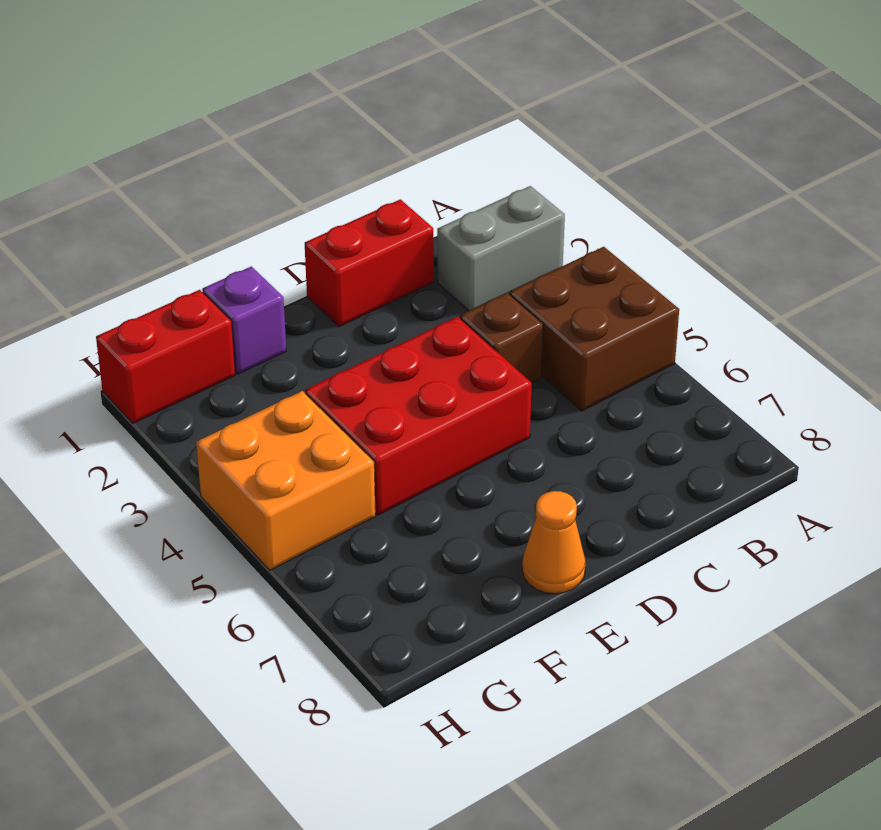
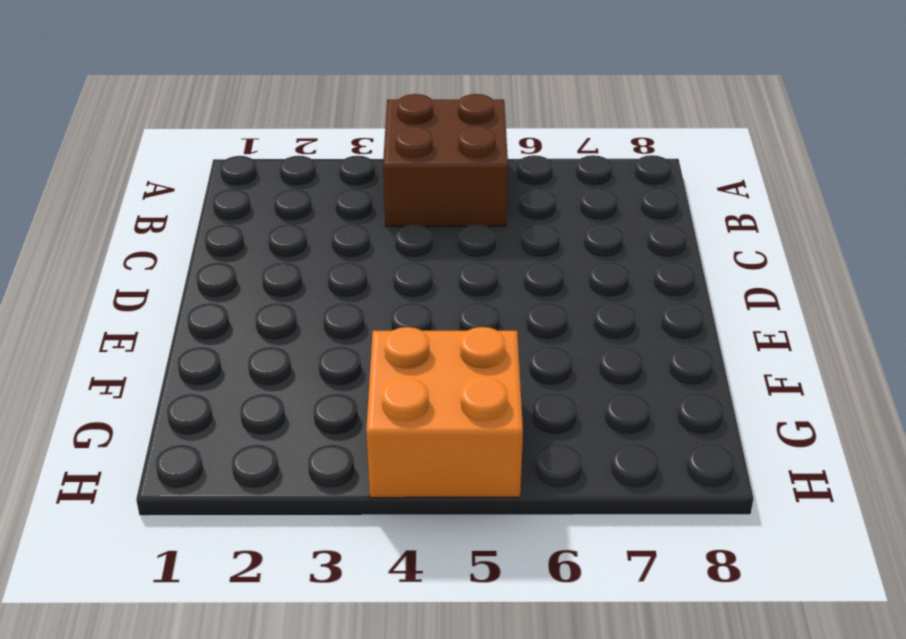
none -> grey brick A2:B2 level 1
none -> red brick C1:D1 level 1

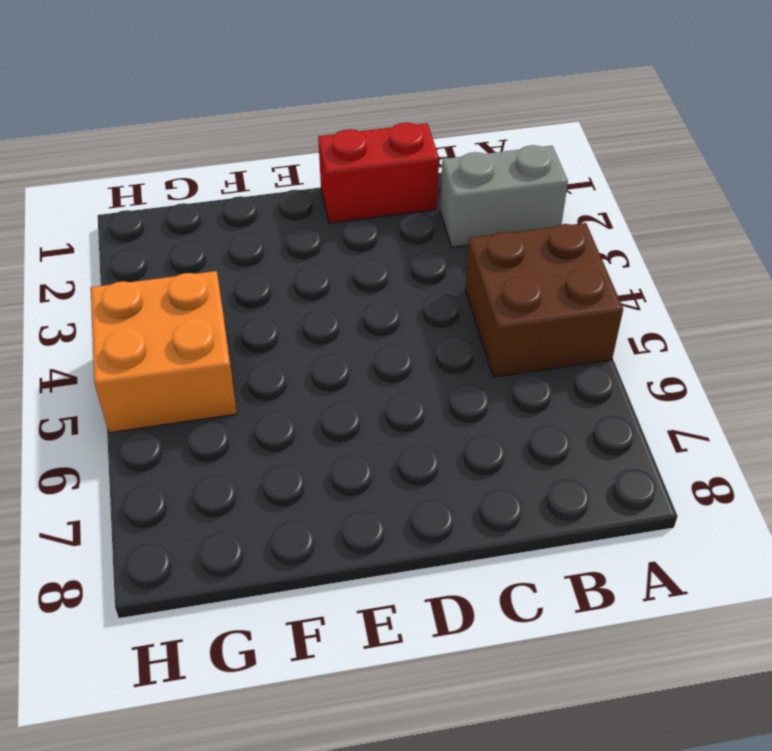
none -> brown brick C4 level 1
none -> red brick D4:F5 level 1

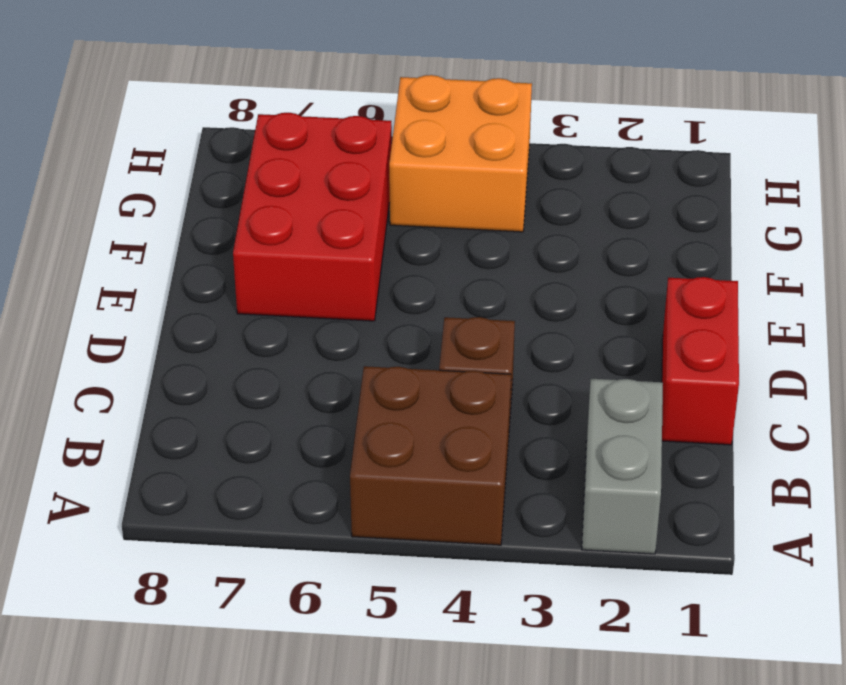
red brick E6:G7 level 1 -> red brick D4:F5 level 1
none -> orange cone E8 level 1
none -> purple brick F1 level 1

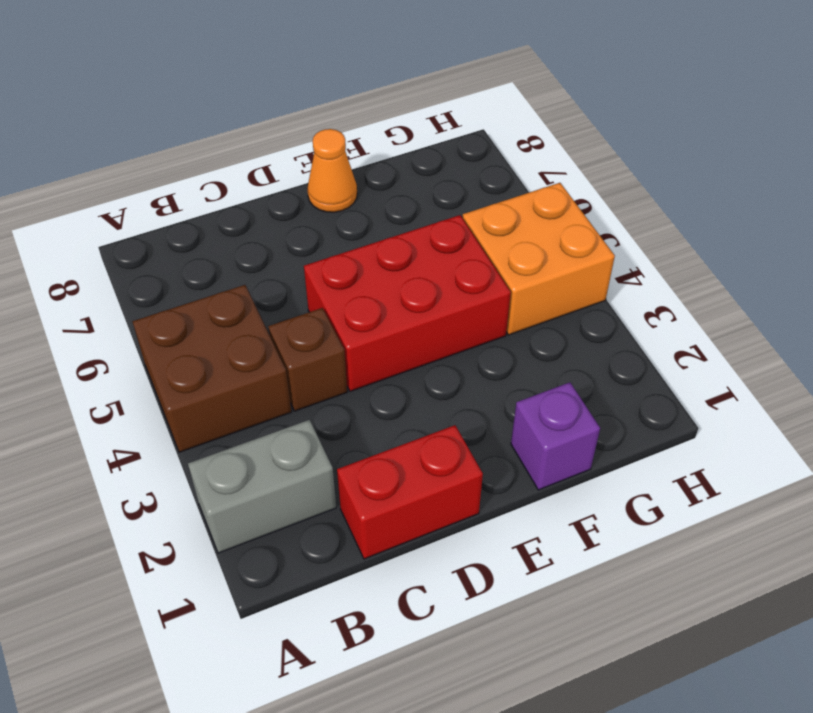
none -> red brick G1:H1 level 1

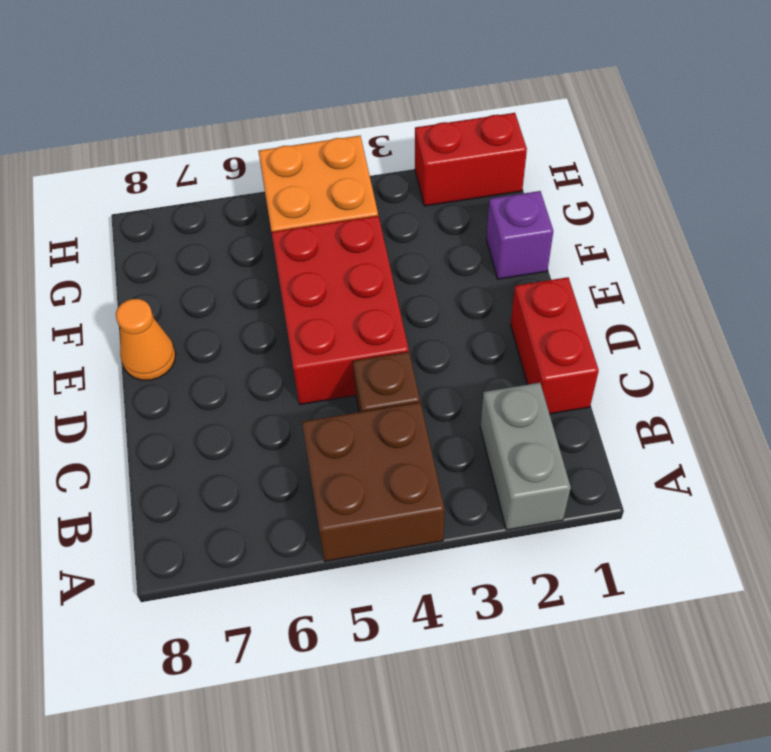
red brick H1:H2 level 1 -> red brick G1:H1 level 1

